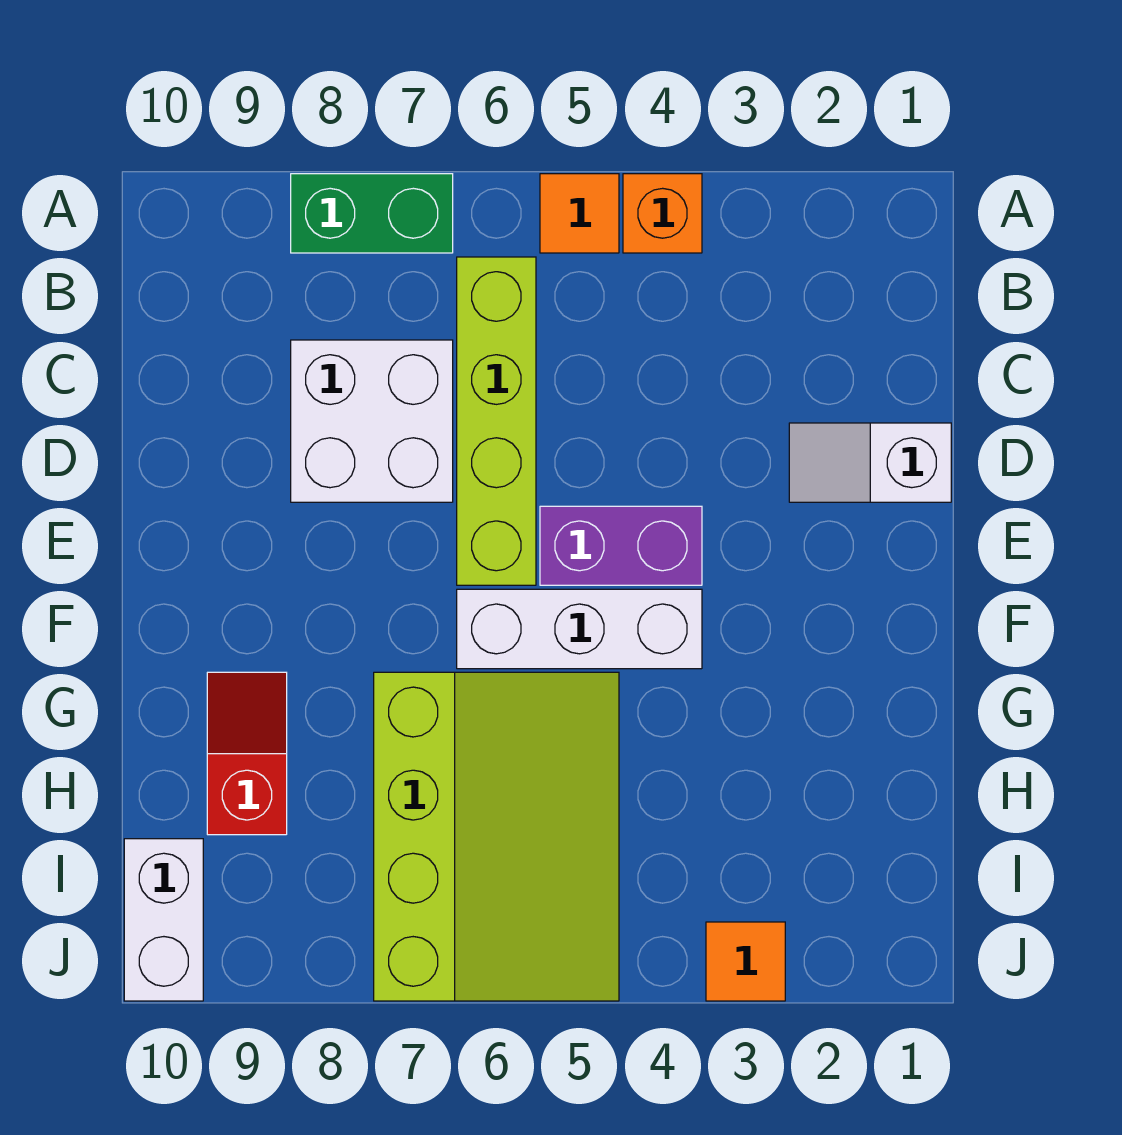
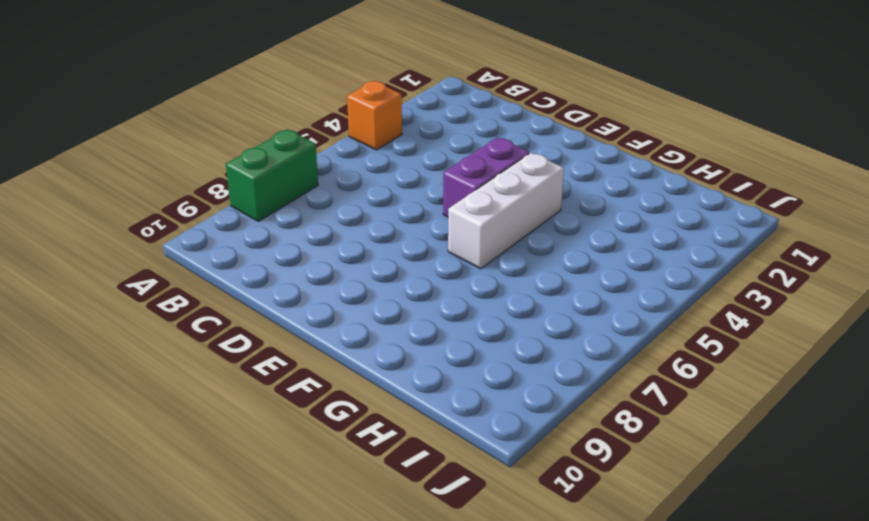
none -> orange tile A5 level 1
none -> lime brick B6:E6 level 1
none -> white brick C7:D8 level 1

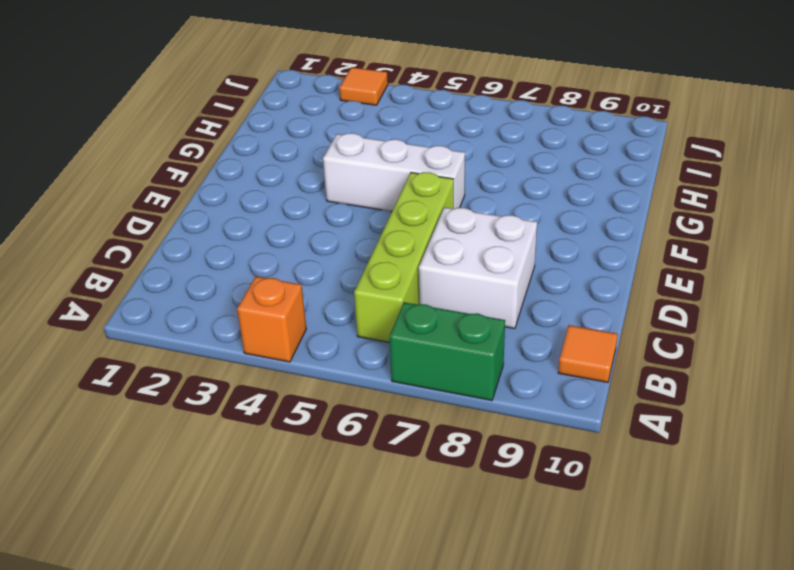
orange tile B10 level 1 -> orange tile A5 level 1
none -> white slope D1:D2 level 1 top 1
none -> purple brick E4:E5 level 1
none -> lime slope G5:J7 level 1 top 7

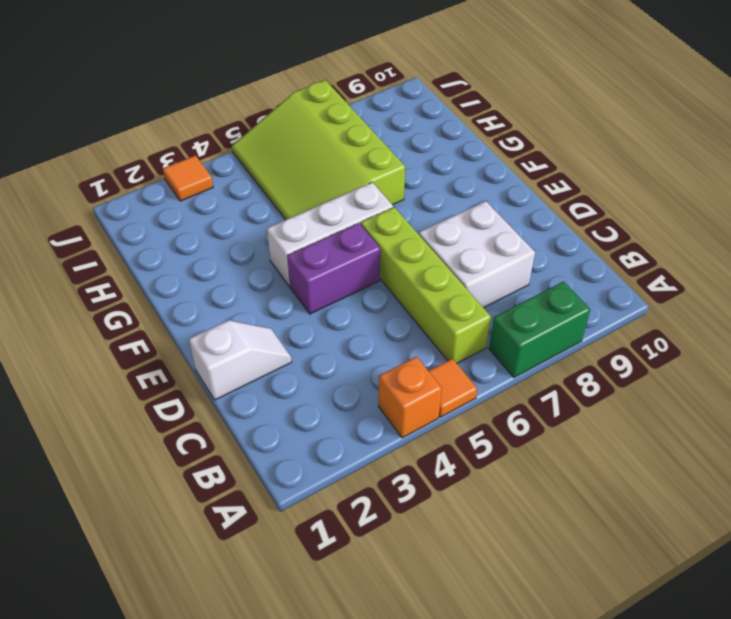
none -> red slope G9:H9 level 1 top H
none -> white brick I10:J10 level 1

